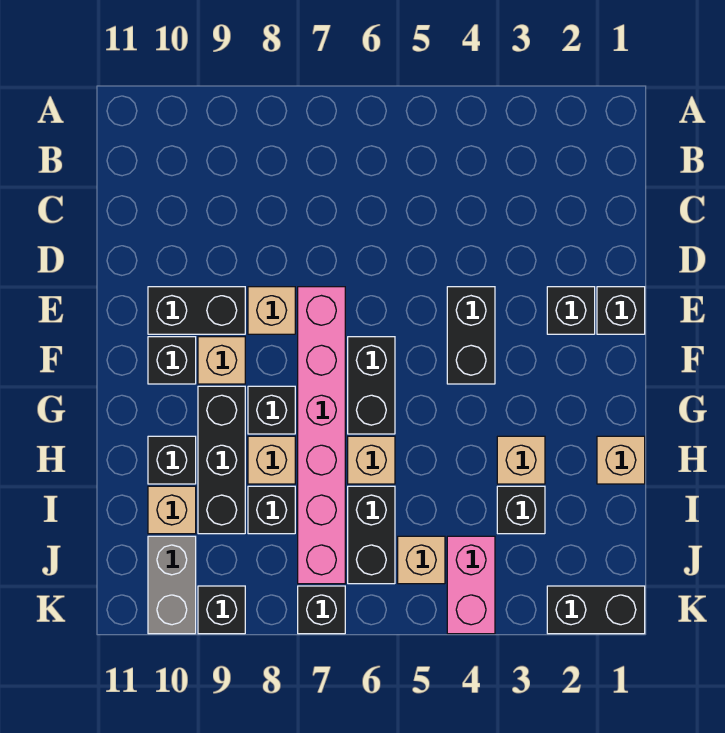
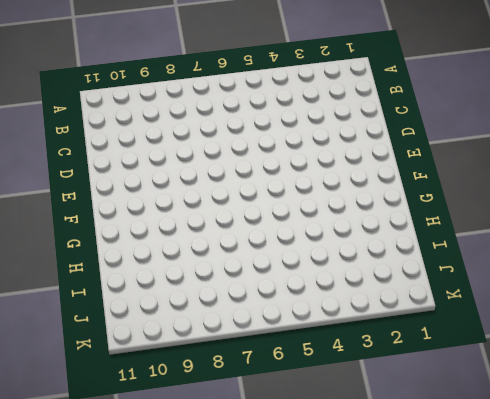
none -> black brick E1 level 1
none -> black brick E2 level 1
none -> black brick E4:F4 level 1

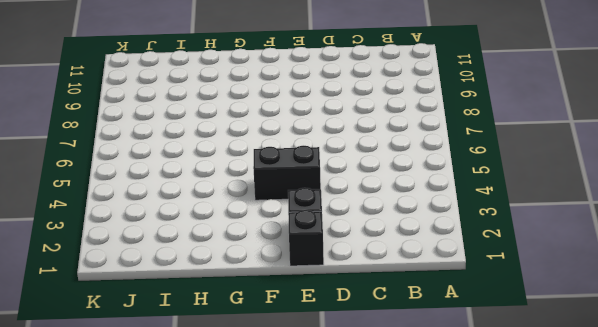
none -> pink brick E7:J7 level 1
none -> tan brick E8 level 1
none -> black brick E9:E10 level 1

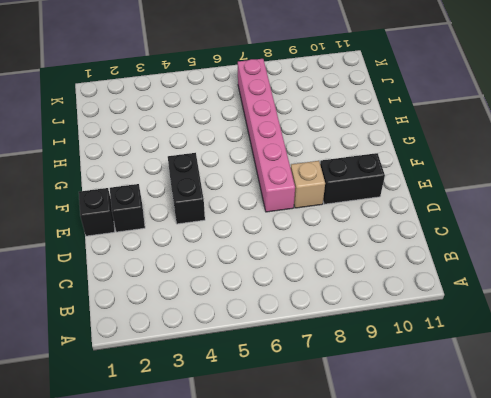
none -> black brick F6:G6 level 1
none -> tan brick F9 level 1
none -> black brick F10 level 1

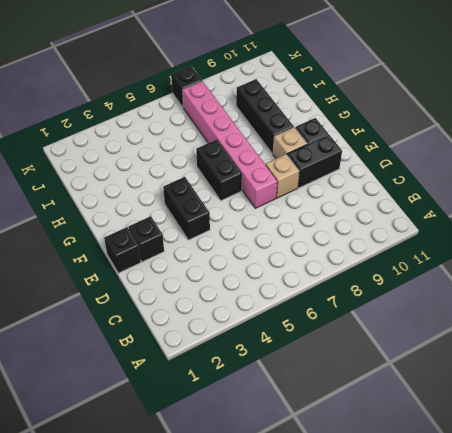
none -> black brick G8 level 1
none -> tan brick H1 level 1
none -> tan brick H3 level 1

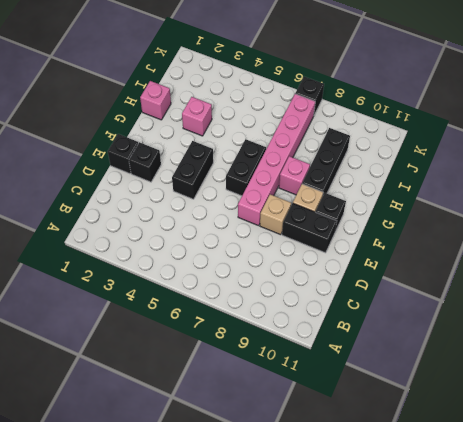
pink brick G8 level 1 -> black brick G8 level 1
pink brick H1 level 1 -> tan brick H1 level 1
pink brick H3 level 1 -> tan brick H3 level 1
none -> tan brick H6 level 1
none -> tan brick H8 level 1
none -> black brick H10 level 1

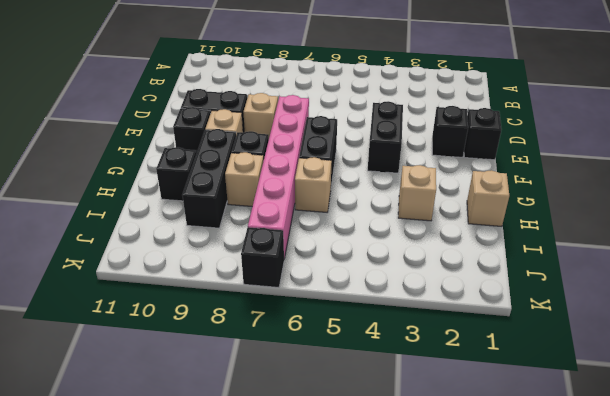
none -> black brick I3 level 1
none -> black brick I6:J6 level 1
none -> black brick I8 level 1

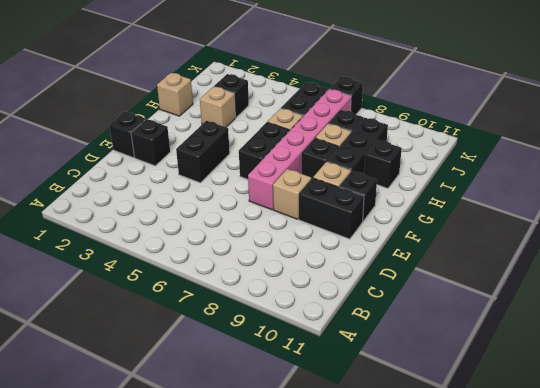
none -> tan brick I10 level 1
none -> pink brick J4:K4 level 1
none -> tan brick J5 level 1

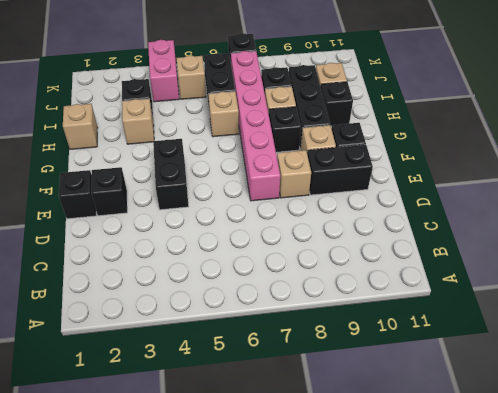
none -> black brick F6:G6 level 1
none -> grey brick J10:K10 level 1
none -> black brick K1:K2 level 1

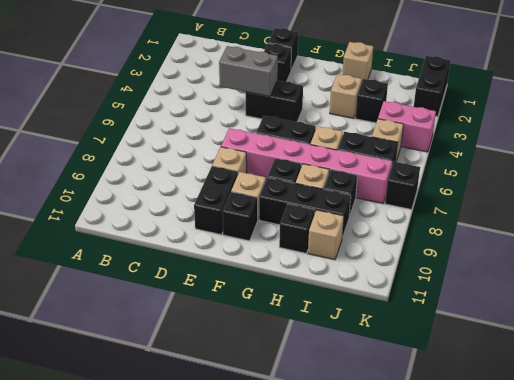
grey brick D4:E4 level 2 -> grey brick J10:K10 level 1
none -> black brick K9 level 1

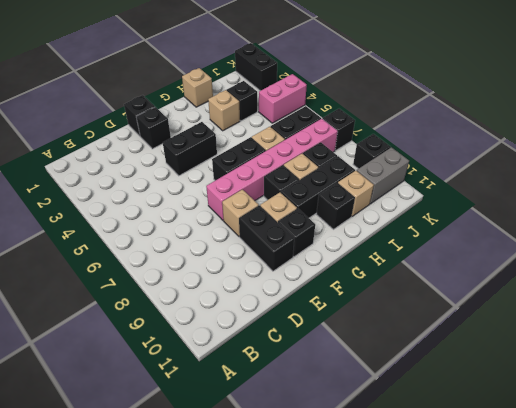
none -> tan brick J5 level 1

